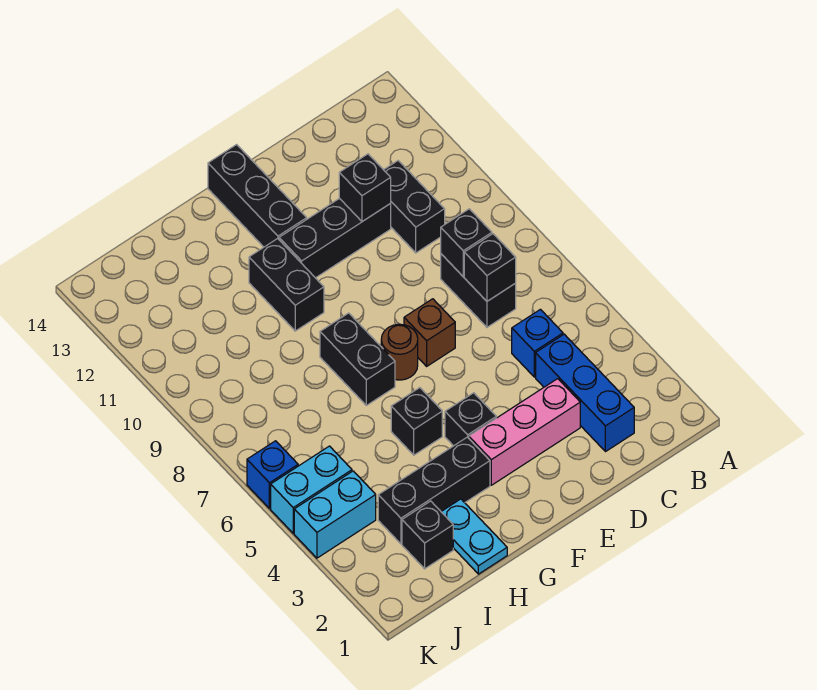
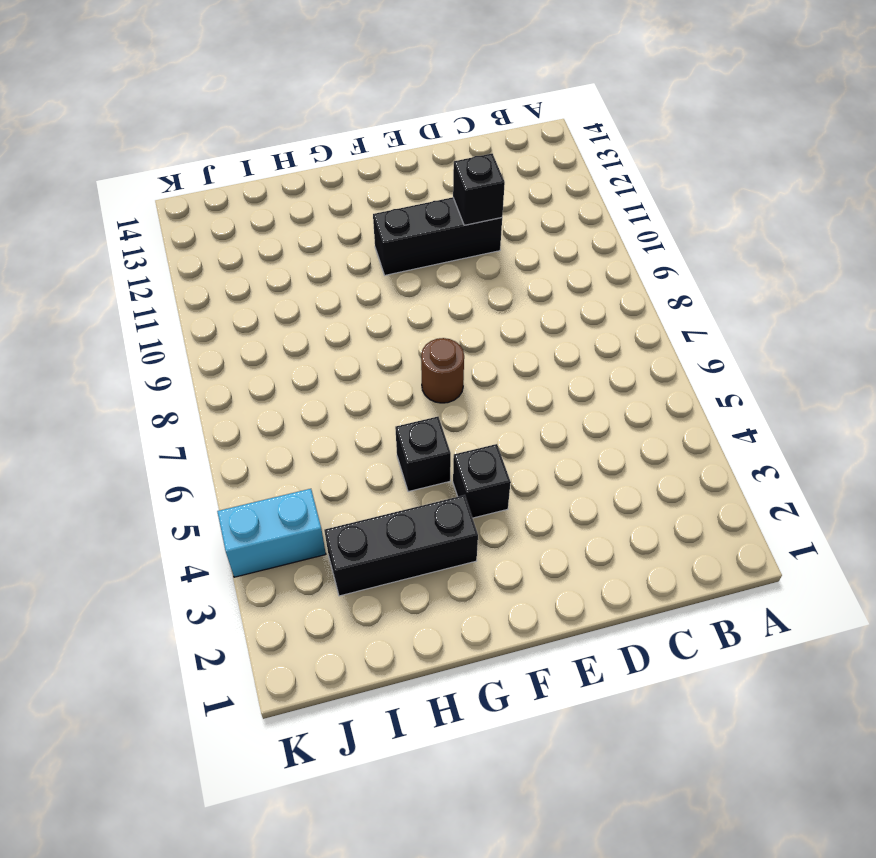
none -> blue brick C2:C4 level 1
none -> blue brick C5 level 1
none -> black brick C7:C8 level 1

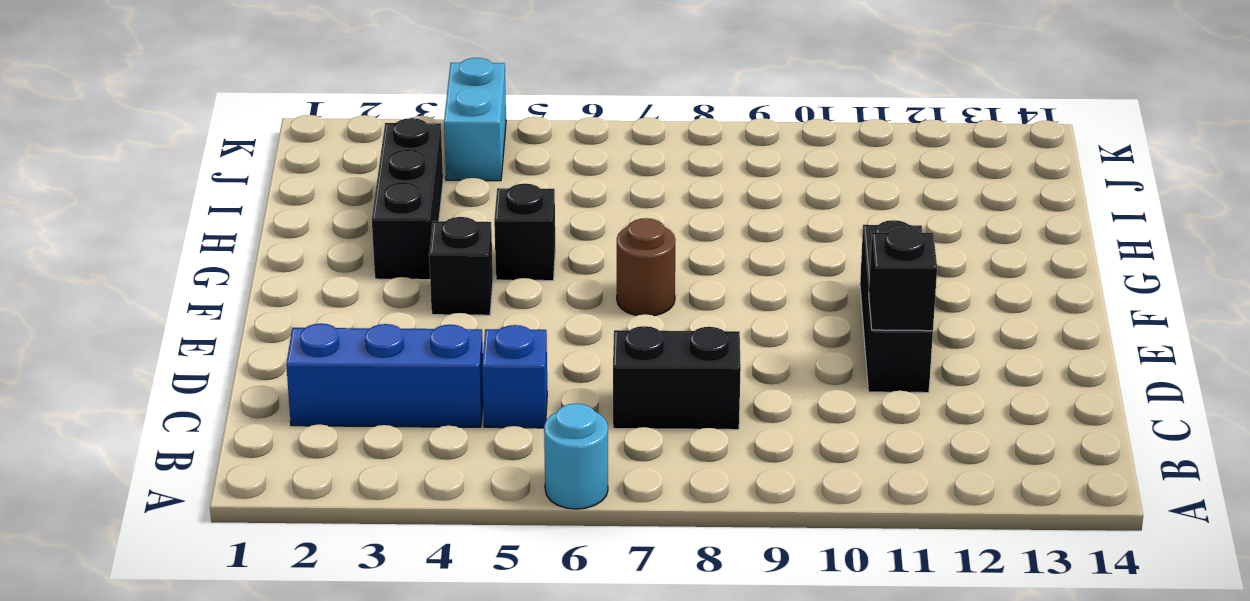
cyan round brick A6 level 1 -> none
none -> black brick C10:C11 level 1
none -> pink brick D3:F3 level 1
none -> brown brick E7 level 1

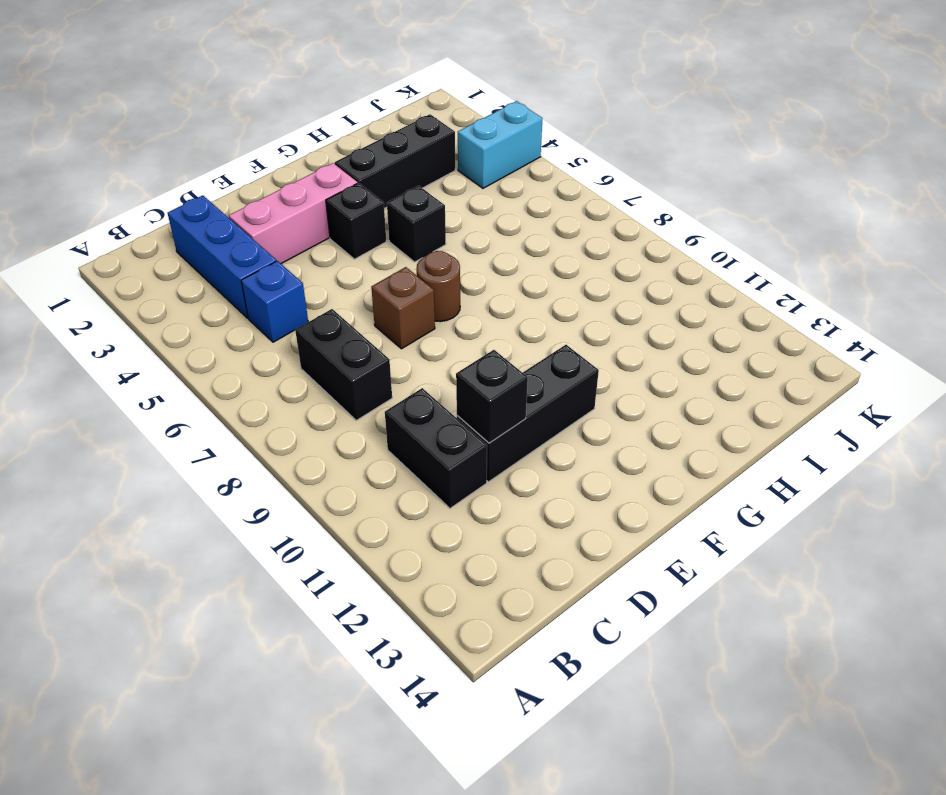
none -> black brick F12:F14 level 1
none -> black brick G7:G8 level 1
none -> black brick G10:G11 level 1

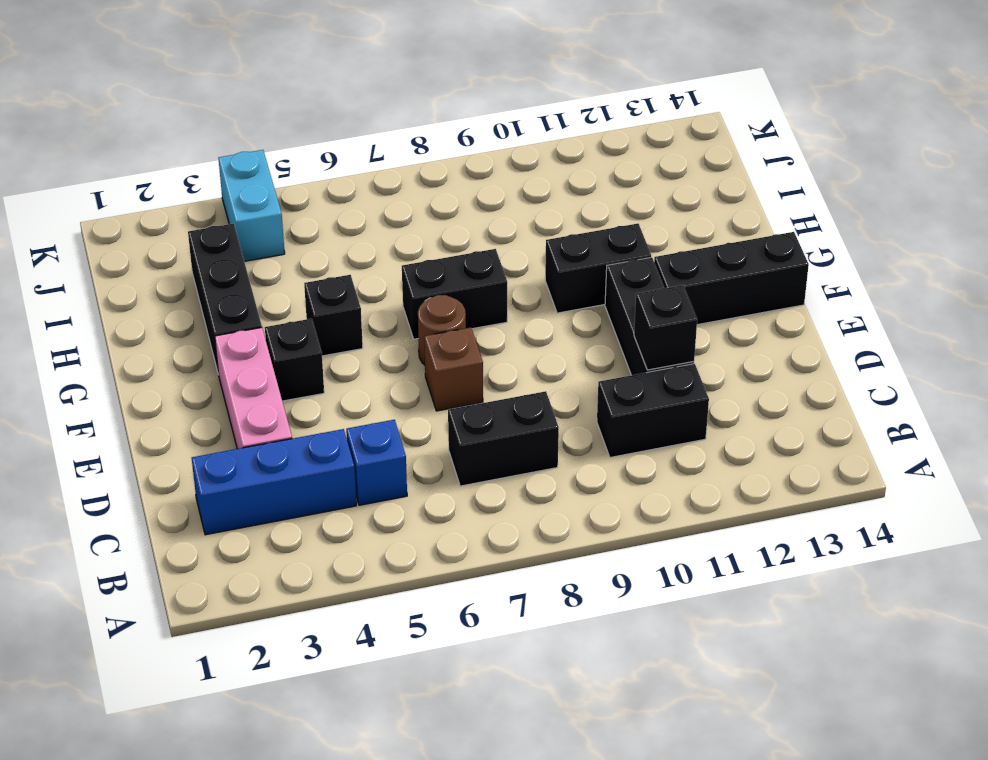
none -> cyan plate H1:H2 level 1
none -> black brick I2 level 1
none -> cyan brick J5:K5 level 1

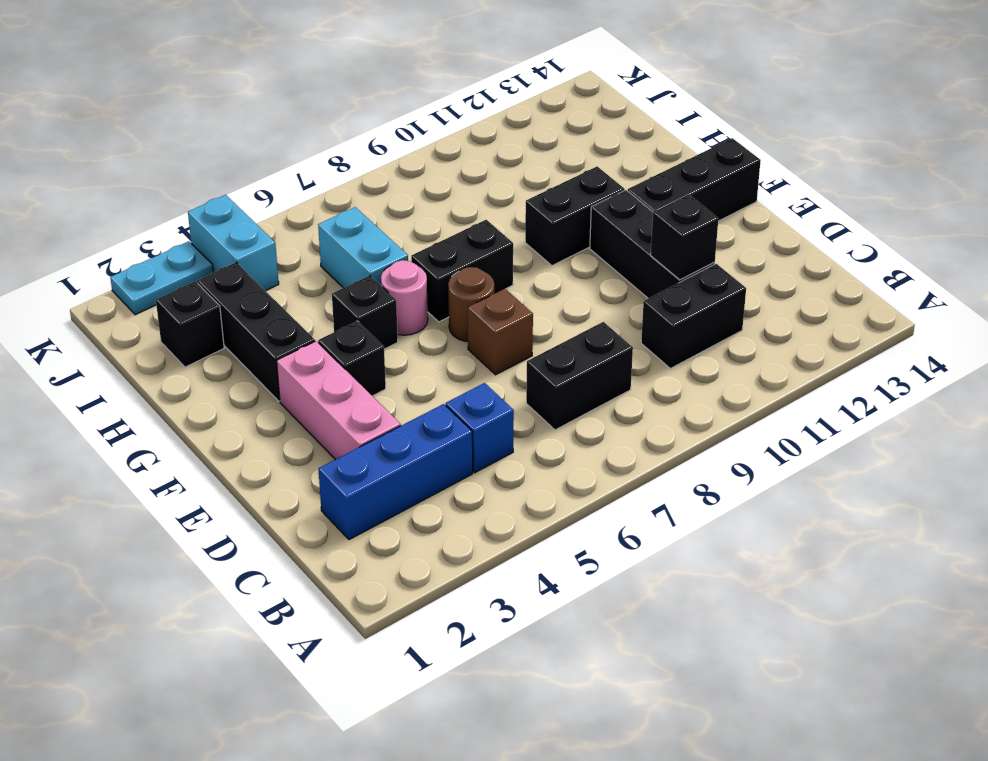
pink round brick G6 level 1 -> none
cyan brick H6:I6 level 1 -> cyan brick J5:K5 level 1
cyan plate K2:K3 level 1 -> cyan plate H1:H2 level 1
none -> blue brick K6 level 1
none -> black brick C7 level 2
none -> black brick C8 level 2

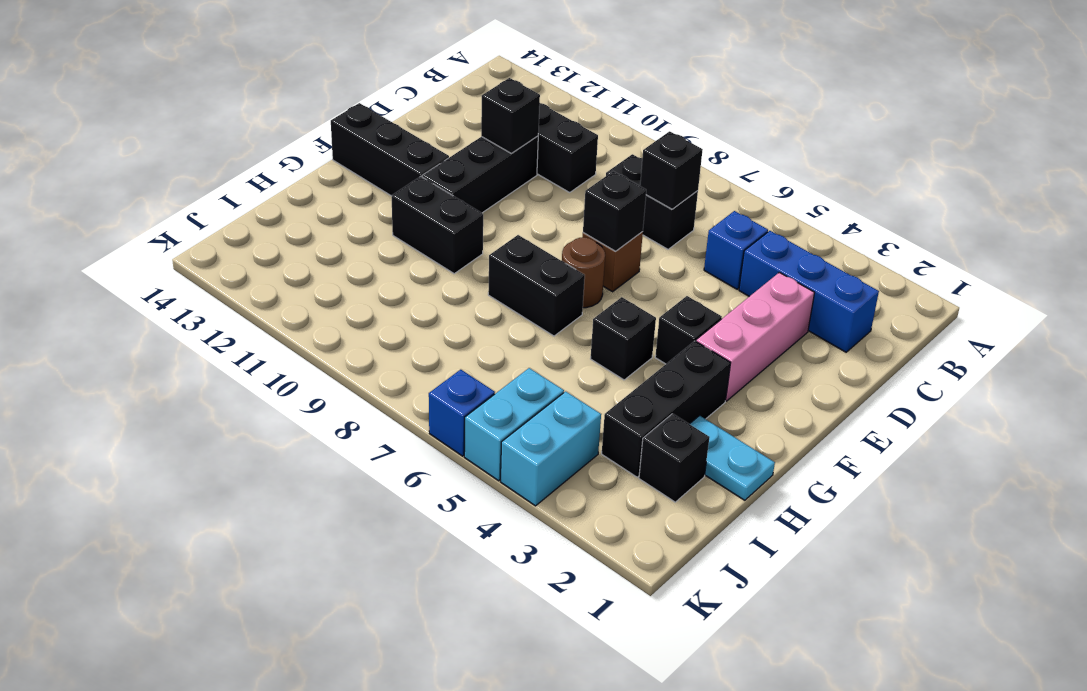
black brick E7 level 2 -> black brick C8 level 2

